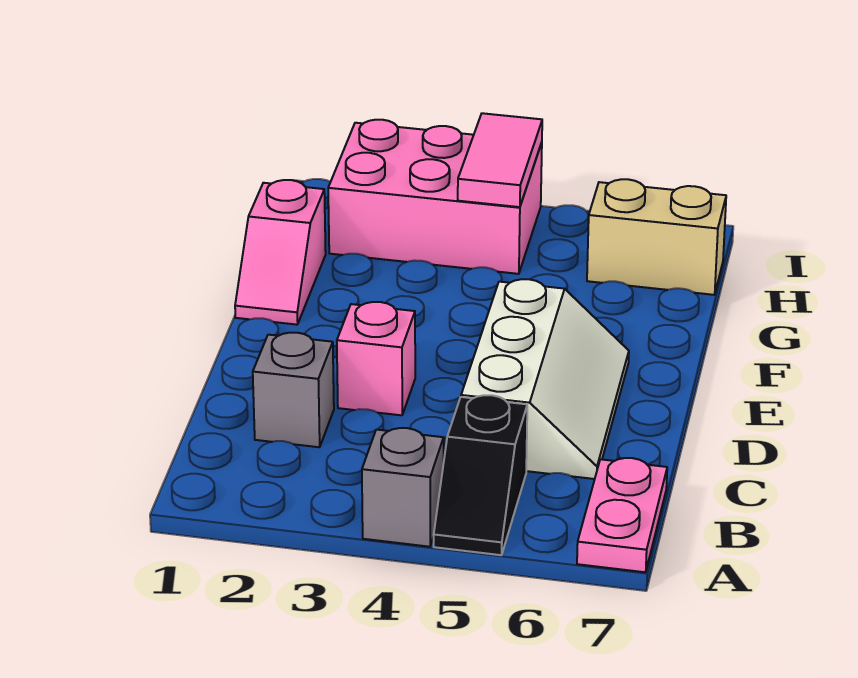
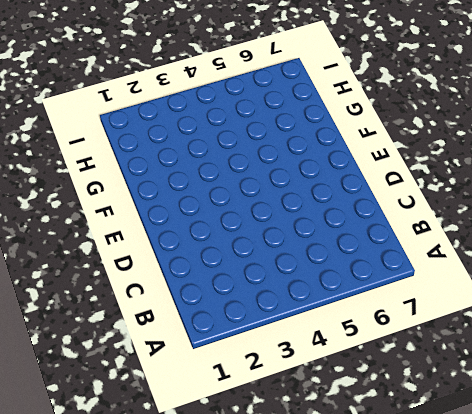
none -> grey brick A4 level 1
none -> black slope A5:B5 level 1 top B

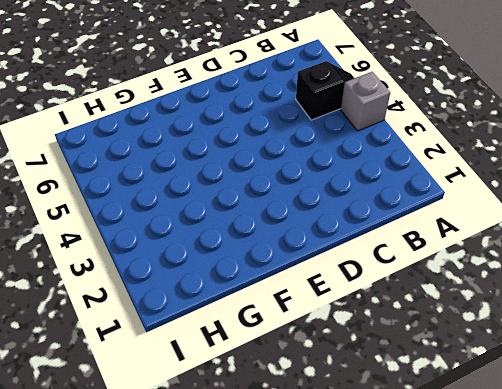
none -> pink plate A7:B7 level 1
none -> grey brick C2 level 1

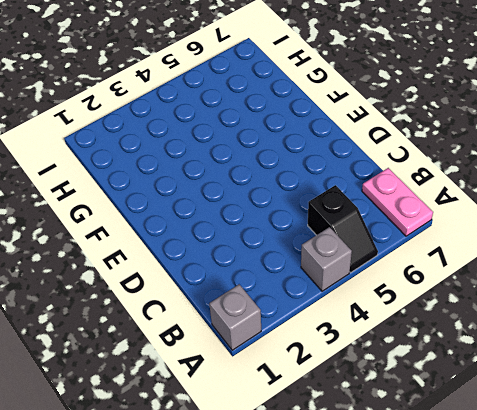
grey brick A1 level 1 -> grey brick C2 level 1
none -> white slope C5:E6 level 1 top 5
none -> pink brick D3 level 1

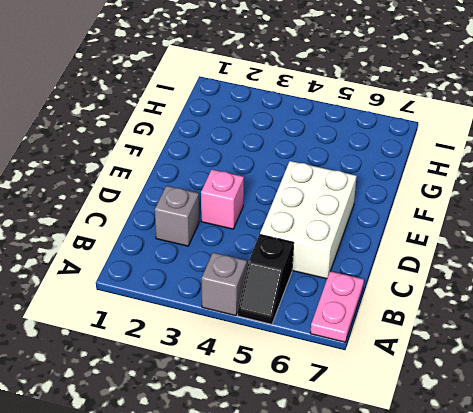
white brick C5:E6 level 1 -> white slope C5:E6 level 1 top 5
none -> pink slope F1:G1 level 1 top G
none -> pink brick H2:I4 level 1

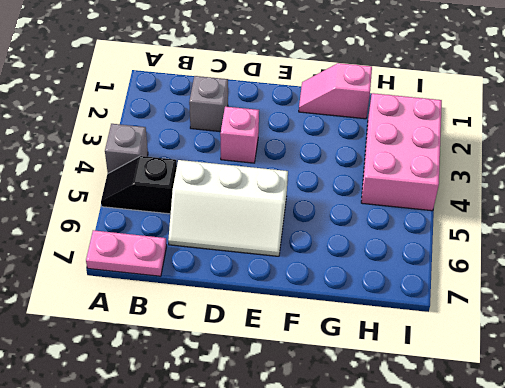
none -> tan brick H6:H7 level 1
none -> pink tile H4:I4 level 2

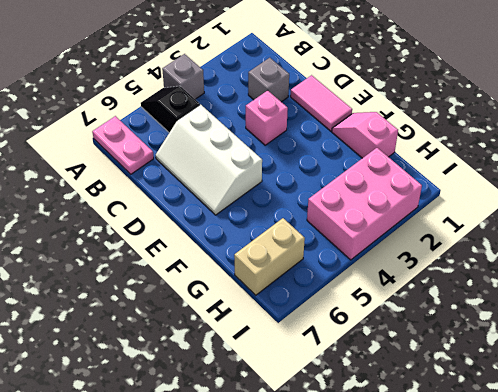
pink tile D1:E1 level 1 -> pink tile H4:I4 level 2

